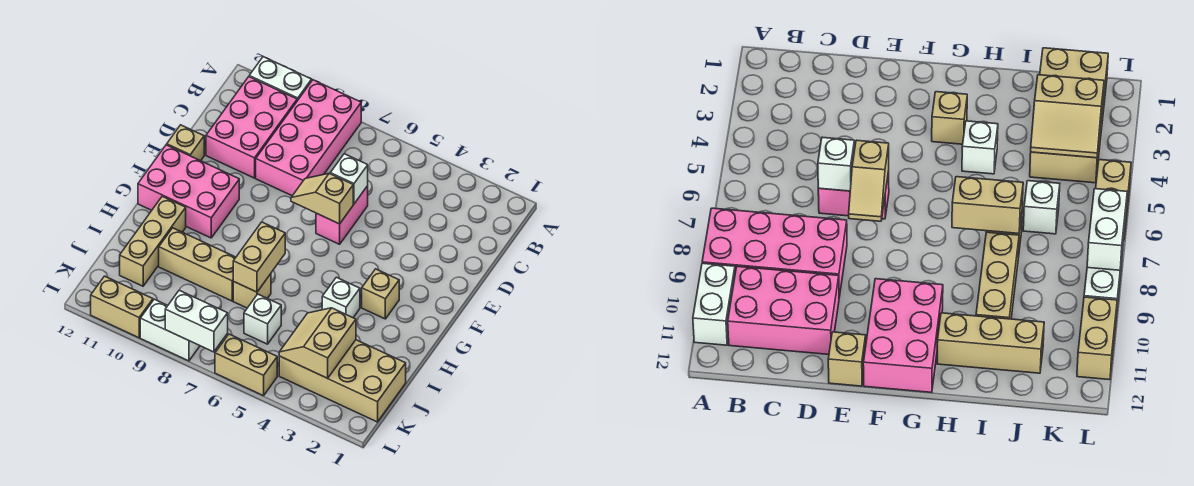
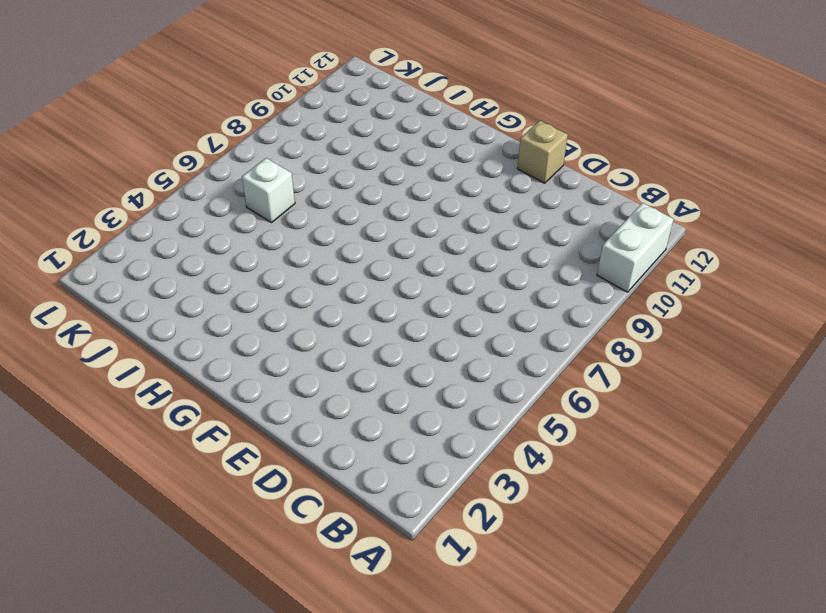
none -> pink brick A8:D9 level 1
none -> pink brick B10:D11 level 1
none -> pink brick D6:E6 level 1

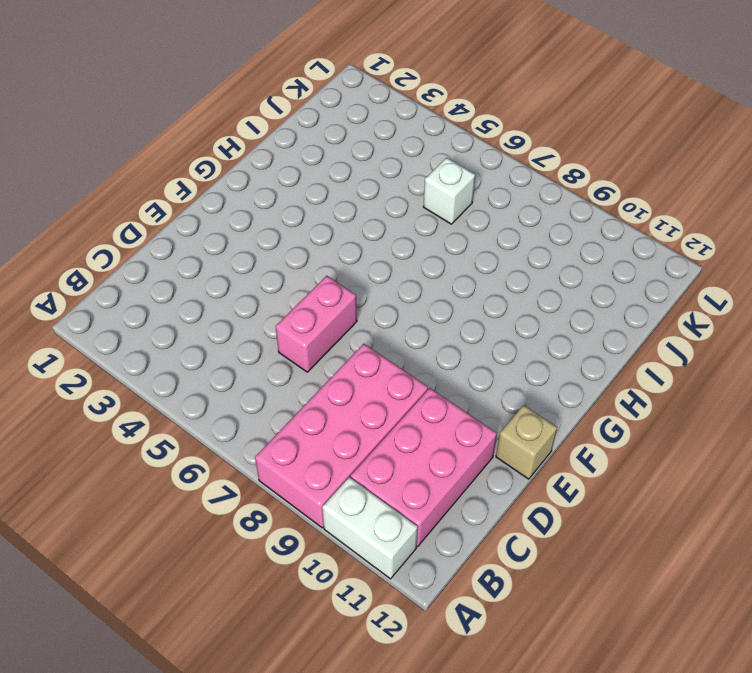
none -> pink brick F10:G12 level 1
none -> tan brick G3 level 1
none -> white brick H4 level 1

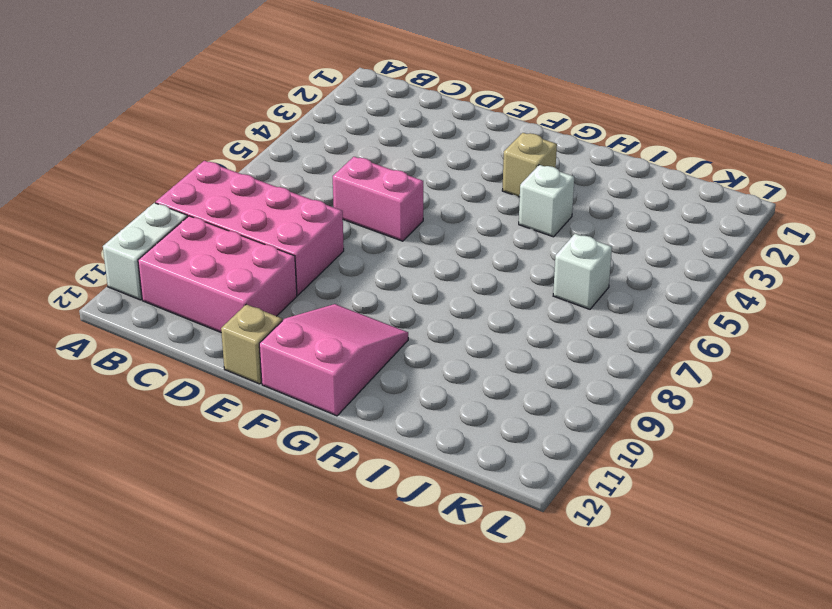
pink slope F10:G12 level 1 top 12 -> pink brick F10:G12 level 1
none -> tan brick H11:J11 level 1
none -> tan brick I7 level 1
none -> tan brick I8:I10 level 1

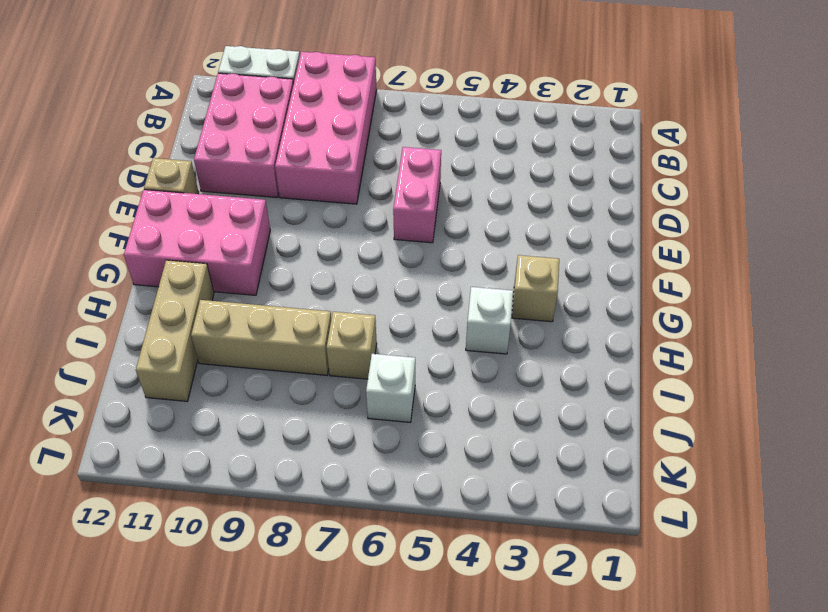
none -> tan brick J1:K4 level 1
none -> tan brick L5:L6 level 1
none -> white brick L8:L9 level 1

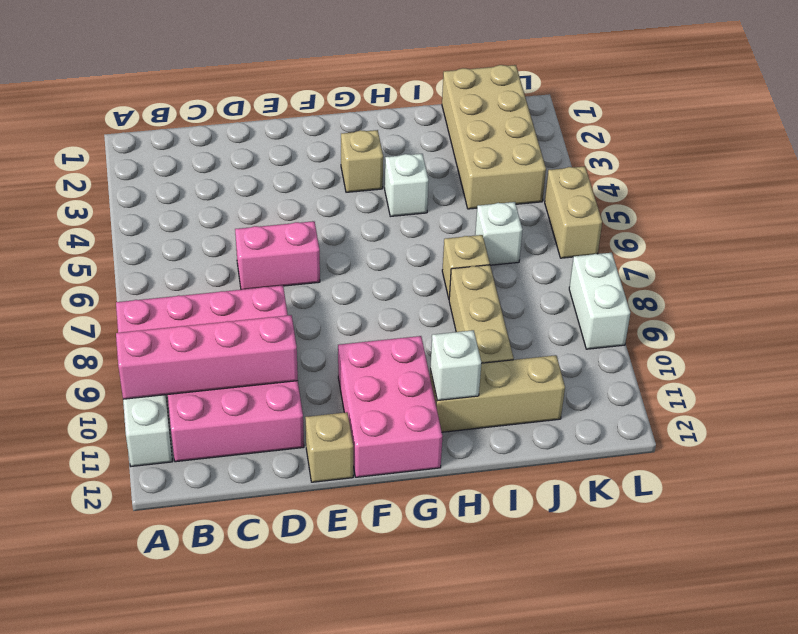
pink brick A10:D10 level 2 -> none
white brick H11 level 2 -> white brick D6 level 2
none -> tan brick L10:L11 level 1
none -> tan slope E6:E7 level 2 top 6
none -> tan brick H7:I7 level 2

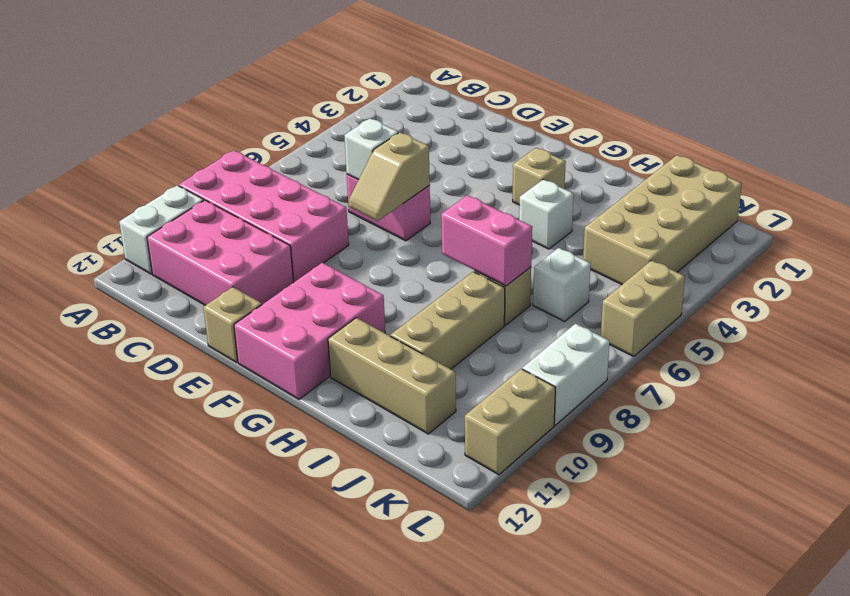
pink brick H7:I7 level 2 -> tan brick H7:I7 level 2
none -> tan slope J3:K4 level 2 top 3
none -> white brick L7:L8 level 2

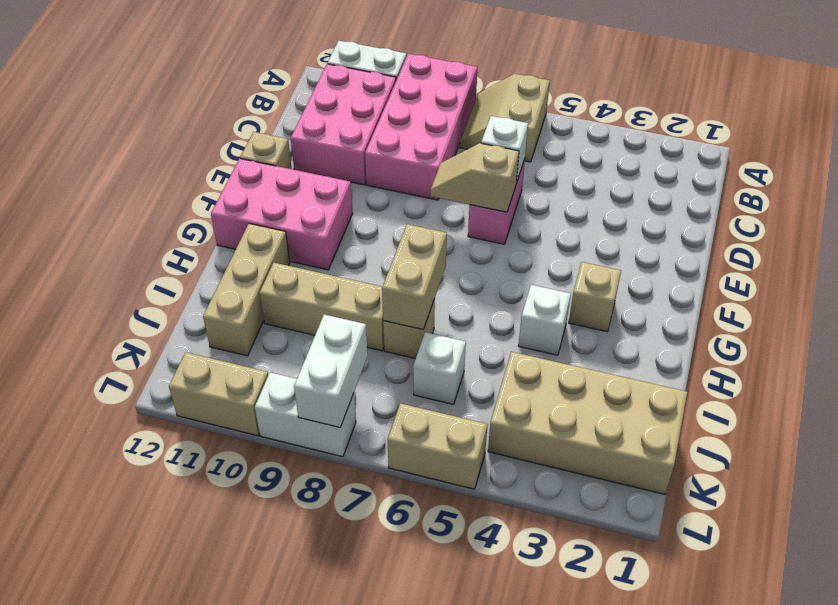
tan slope A6:B7 level 1 top 6 -> tan slope J3:K4 level 2 top 3
white brick K8:L8 level 2 -> white brick L7:L8 level 2

